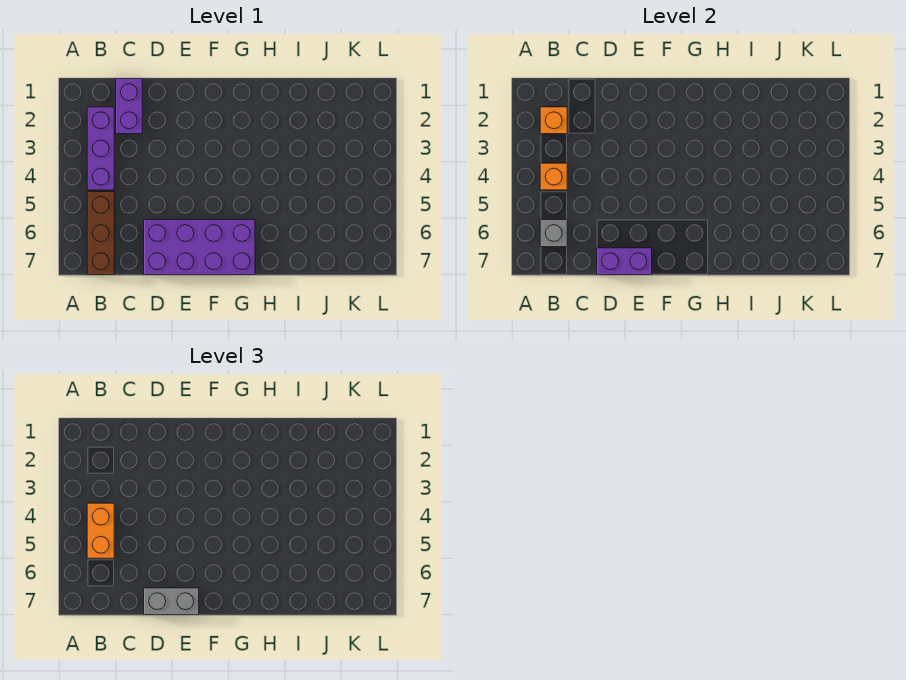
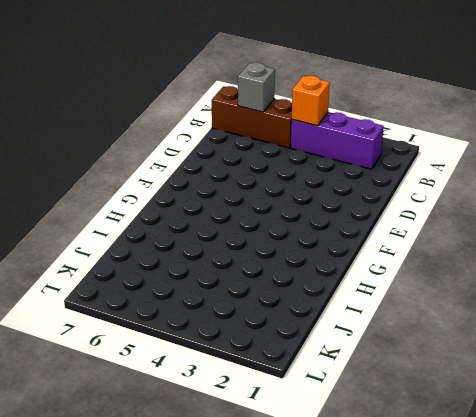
none -> purple brick C1:C2 level 1
none -> purple brick D6:G7 level 1

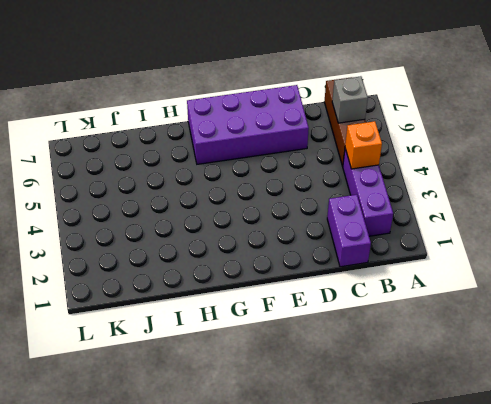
none -> orange brick B2 level 2
none -> purple brick D7:E7 level 2

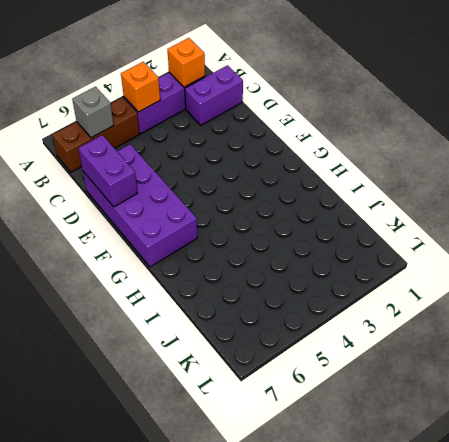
none -> orange brick B4:B5 level 3
none -> grey brick D7:E7 level 3

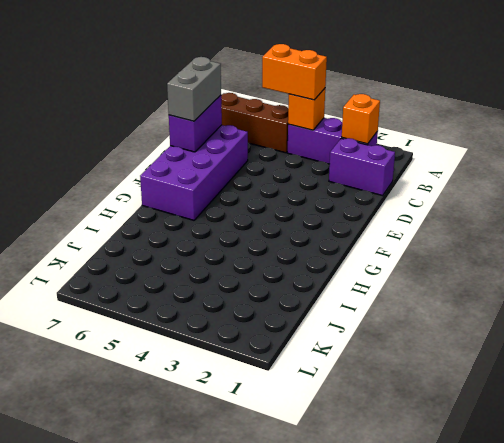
none -> grey brick B6 level 2

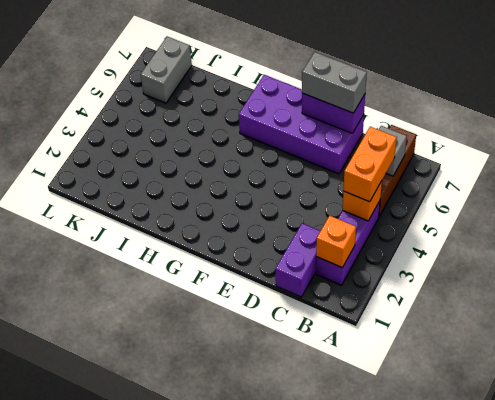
grey brick K6:K7 level 1 -> none

